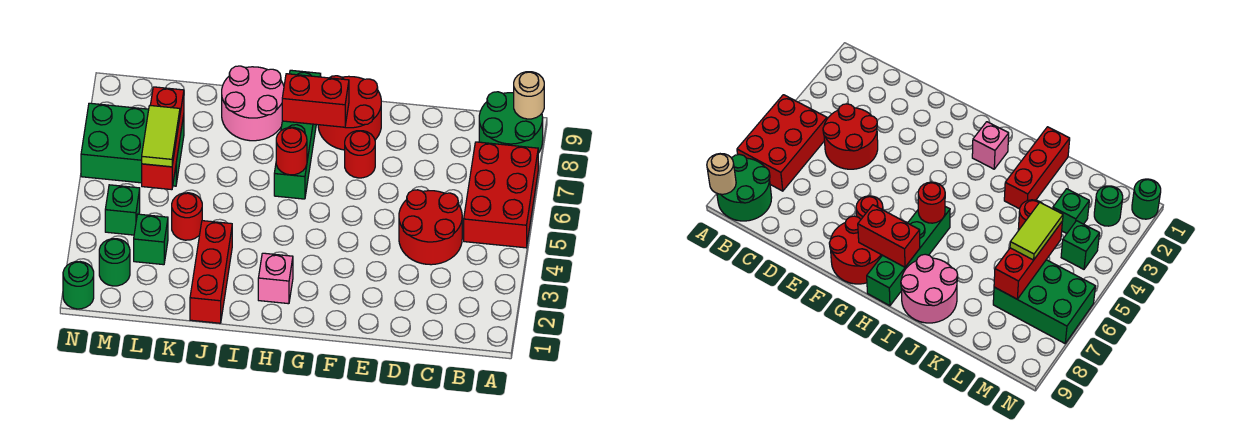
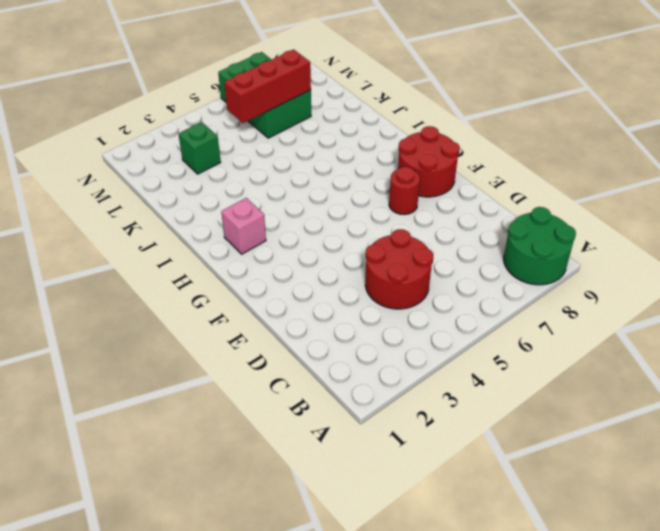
none -> red brick A5:B7 level 1
none -> green brick H6:H9 level 1
none -> pink round brick I8:J9 level 1

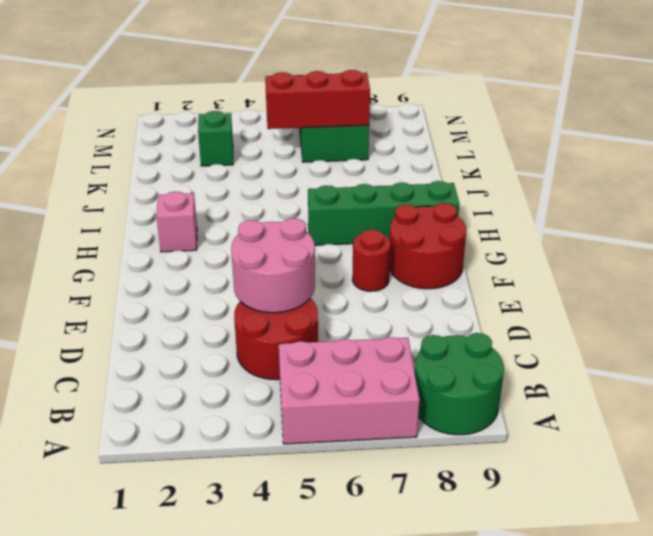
pink brick A5:B7 level 1 -> red brick A5:B7 level 1
pink round brick D4:E5 level 2 -> pink round brick I8:J9 level 1
none -> red brick J1:J3 level 1
none -> red round brick K4 level 1
none -> green round brick M2 level 1

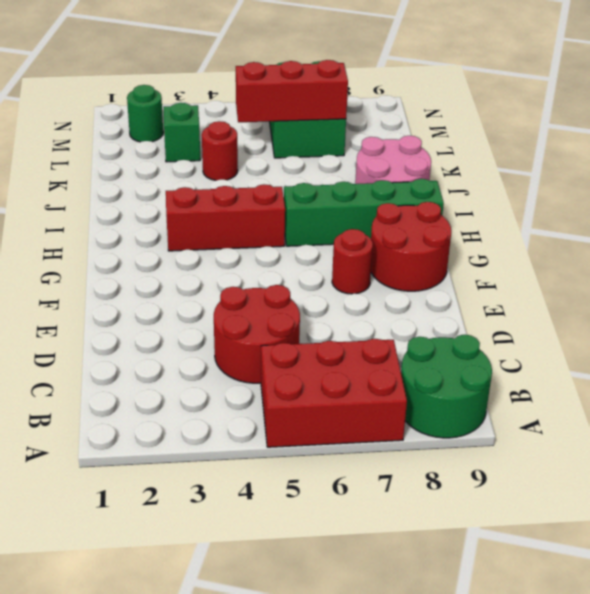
red brick H3:H5 level 1 -> red brick J1:J3 level 1
none -> pink brick H2 level 1
none -> green brick M4 level 1
none -> green round brick N1 level 1

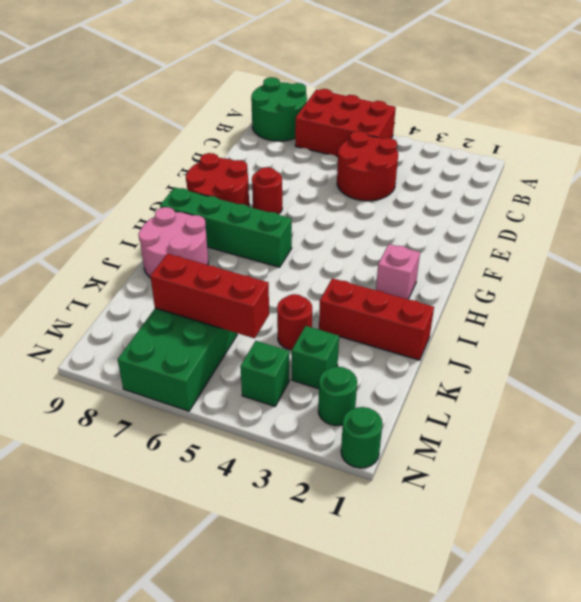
none -> tan round brick A9 level 2
none -> red brick G8:H8 level 2
none -> red round brick H6 level 2

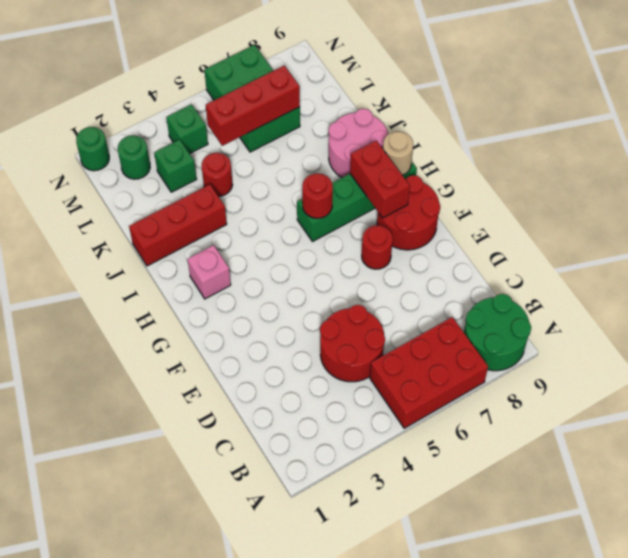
tan round brick H9 level 2 -> tan round brick A9 level 2
none -> lime tile L5:L6 level 3

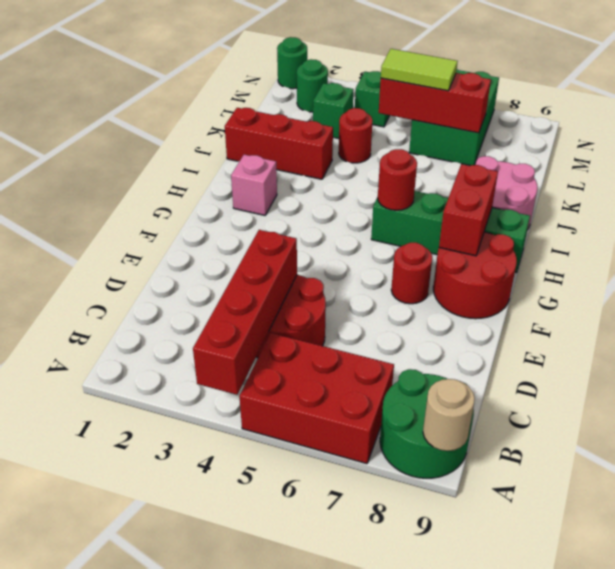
red brick A4:D4 level 2 -> none

